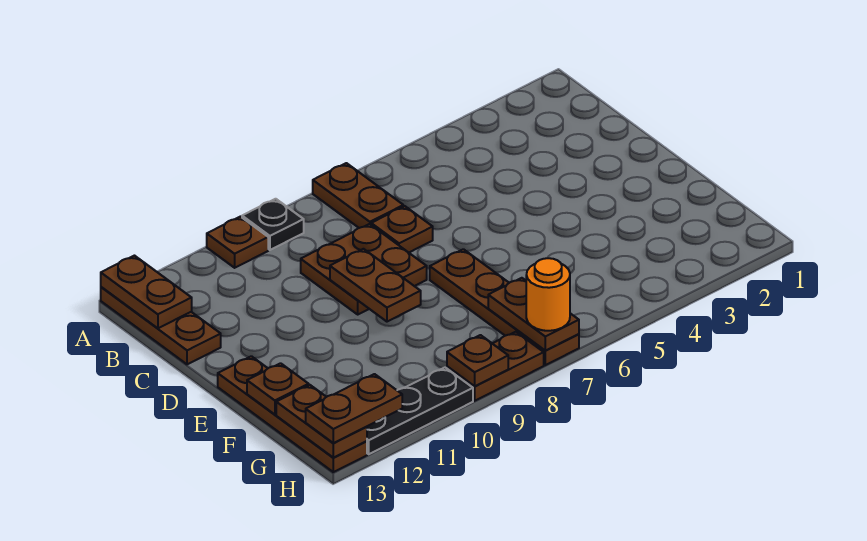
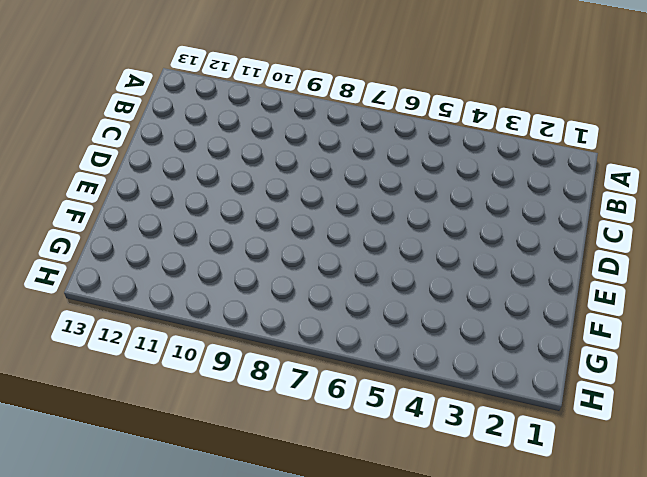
none -> brown plate A7:B7 level 1
none -> black plate A9 level 1
none -> brown plate A10 level 1

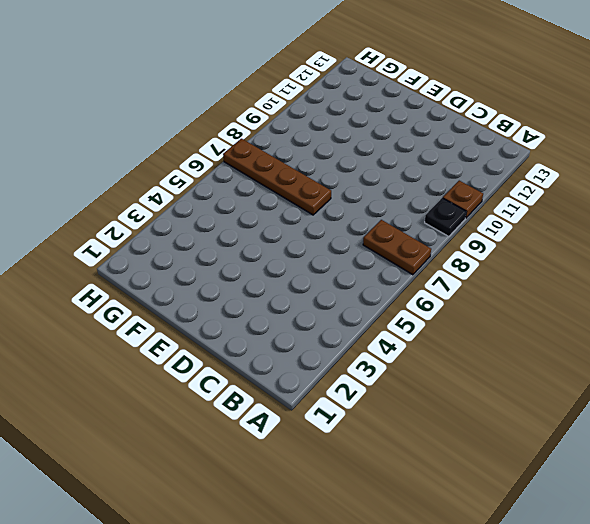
none -> brown plate A13:C13 level 1
none -> brown plate C7 level 1
none -> brown plate C8:D9 level 1

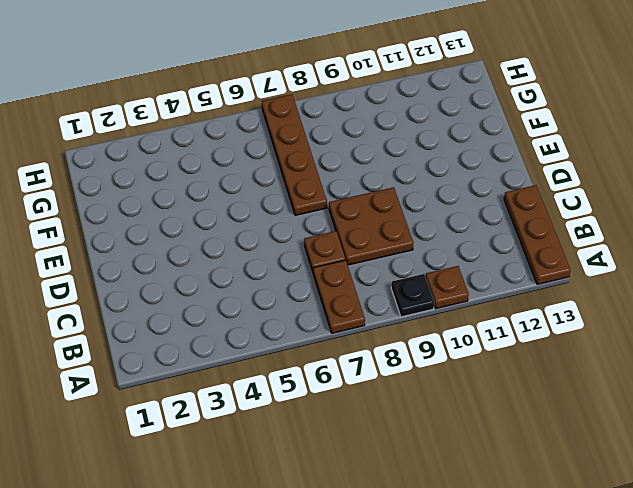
none -> brown plate E13:H13 level 1
none -> brown plate H8:H9 level 1
none -> black plate H10:H12 level 1

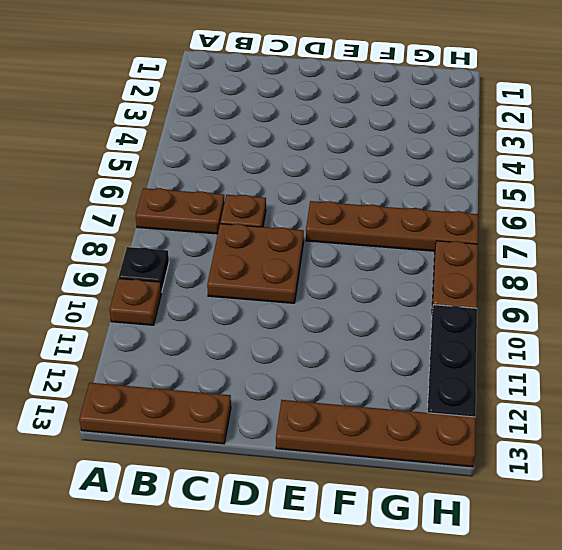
none -> brown plate A13:B13 level 2
none -> brown plate D9:E9 level 2
none -> brown plate F13 level 2

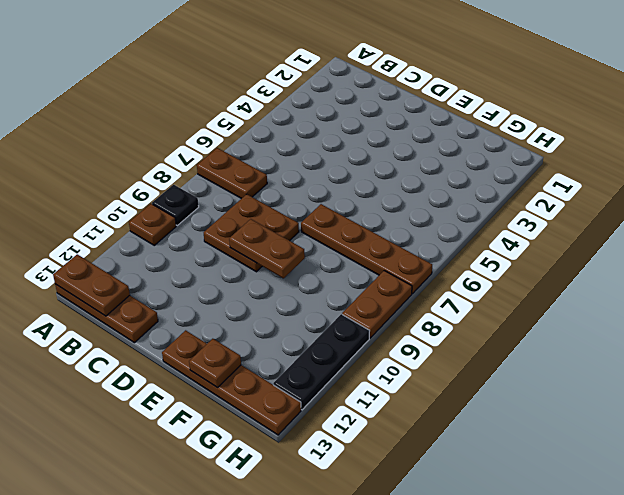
none -> brown plate C7 level 1
none -> brown plate G7:H7 level 2
none -> brown plate G13:H13 level 2

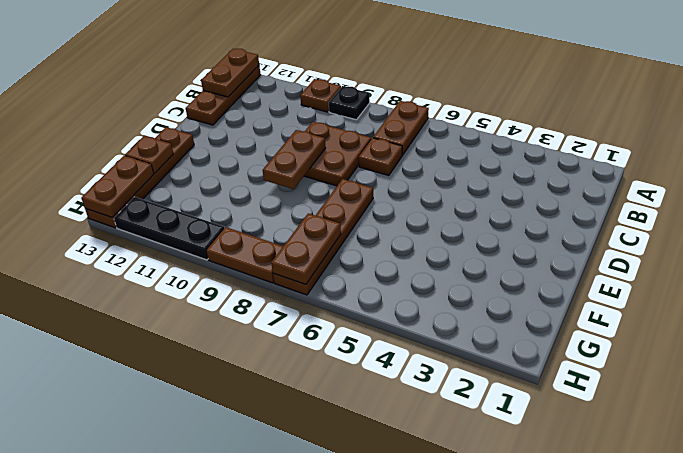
none -> brown plate H9 level 2
none -> orange round brick H7 level 3
none -> brown plate H12:H13 level 3

